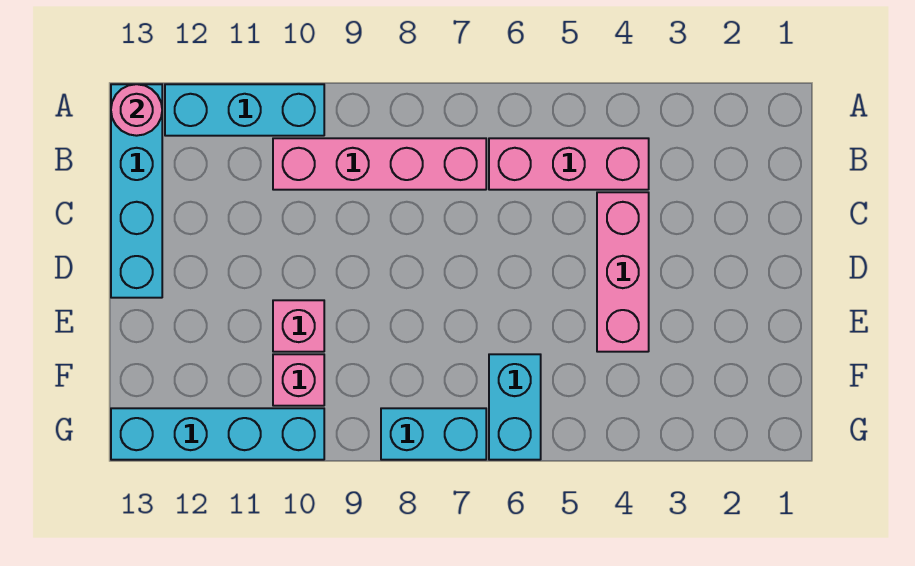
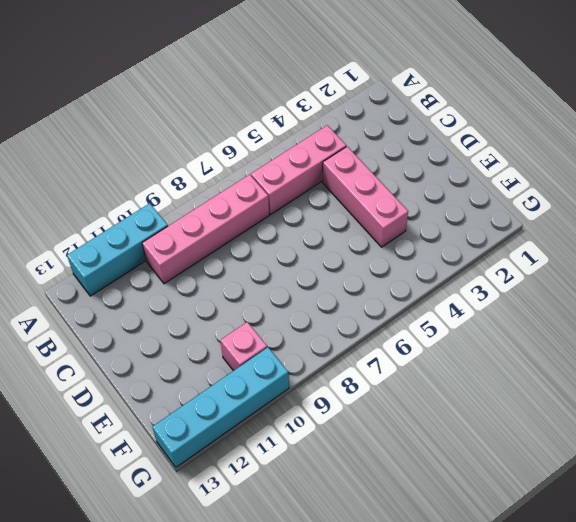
none -> cyan brick A13:D13 level 1
none -> pink brick E10 level 1

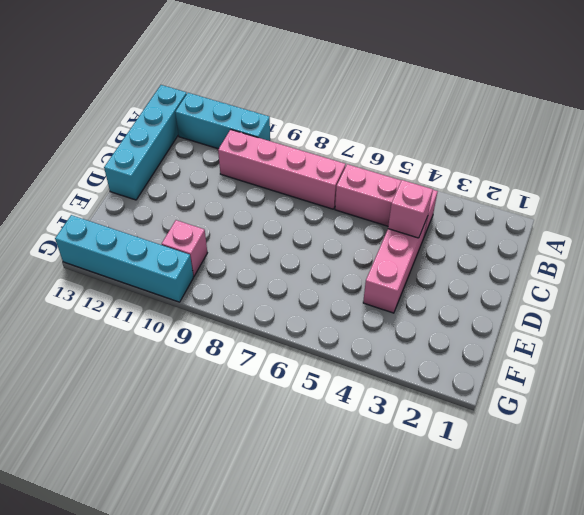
pink brick C4 level 2 -> pink brick E10 level 1
none -> cyan brick F6:G6 level 1
none -> cyan brick G7:G8 level 1

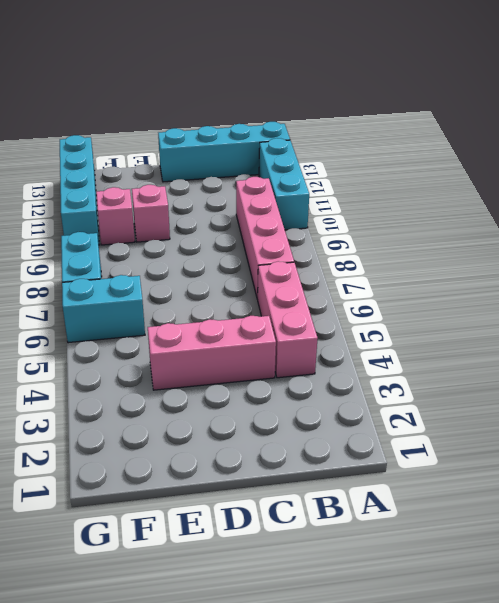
none -> pink round brick A13 level 2

